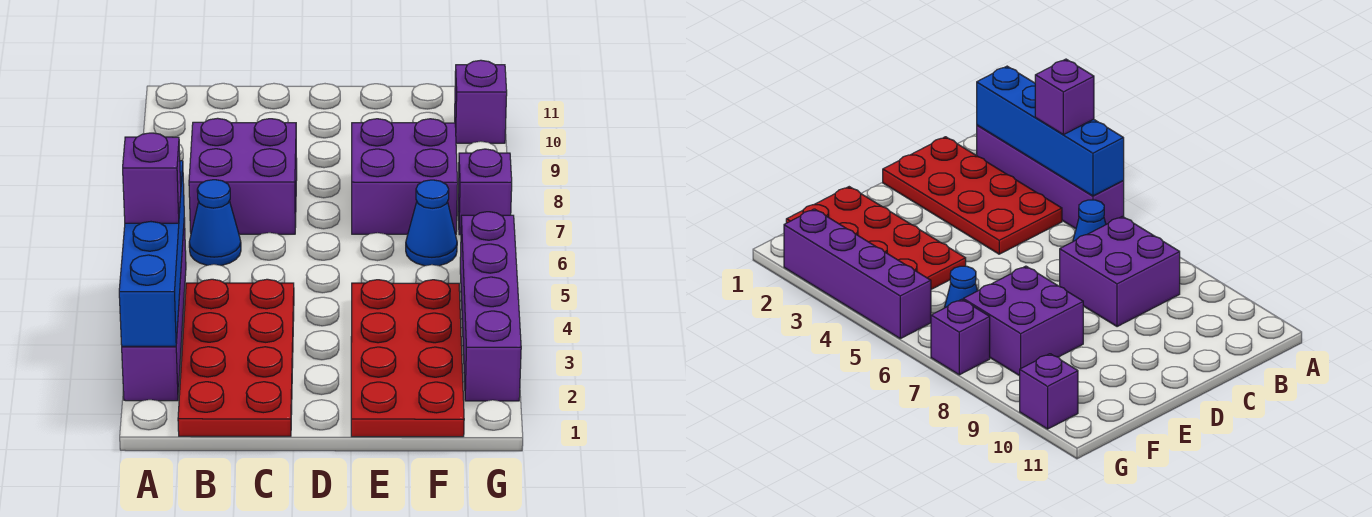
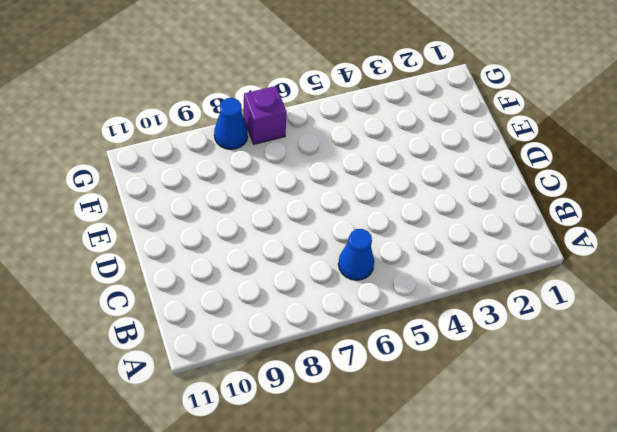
blue cone G8 level 1 -> blue cone F6 level 1
none -> purple brick A2:A5 level 1
none -> red plate B1:C4 level 1
none -> purple brick B7:C8 level 1

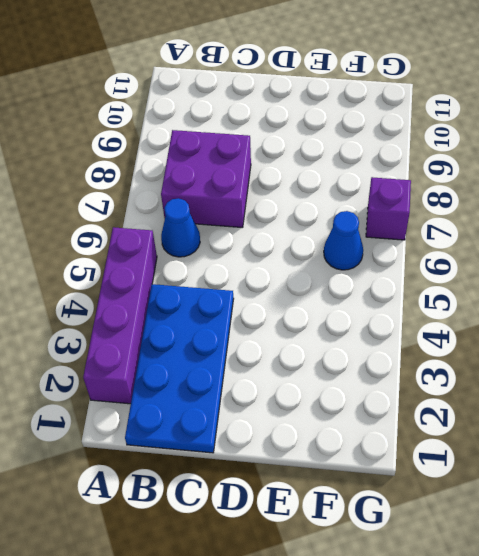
blue plate B1:C4 level 1 -> red plate B1:C4 level 1
none -> red plate E1:F4 level 1
none -> purple brick E7:F8 level 1
none -> purple brick G2:G5 level 1

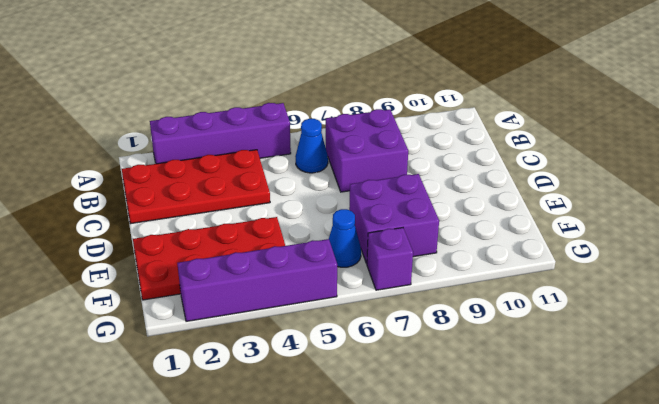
none -> purple brick G10 level 1
none -> blue brick A2:A5 level 2
none -> purple brick A4 level 3

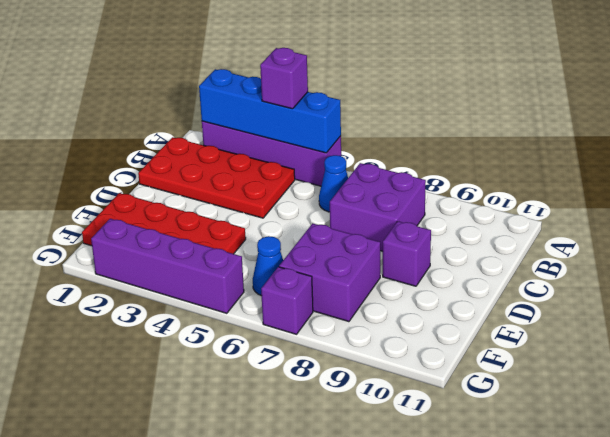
purple brick D9 level 1 -> purple brick G10 level 1

